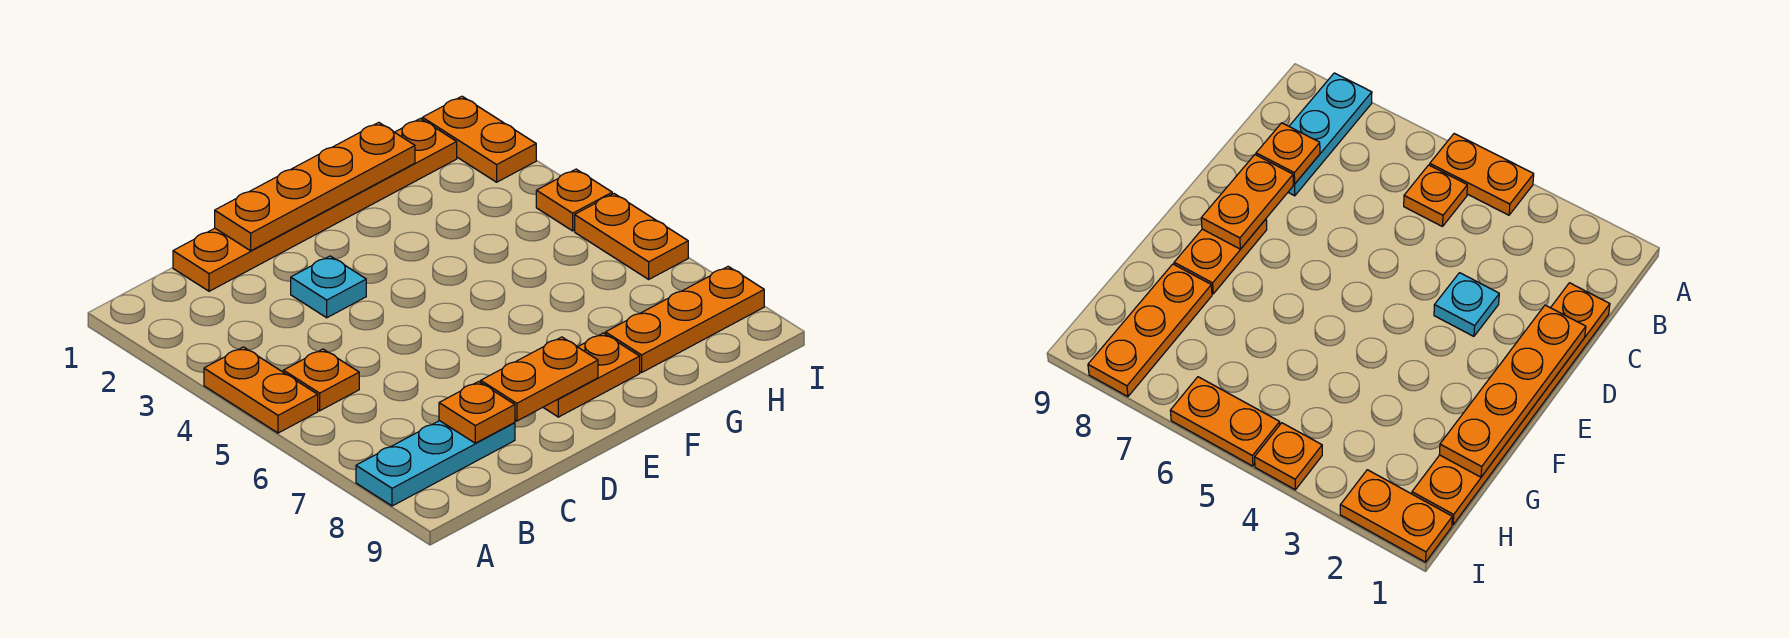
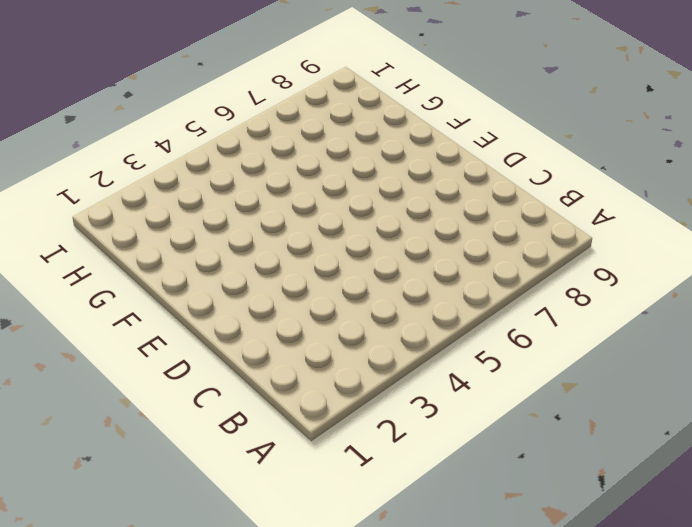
none -> orange plate A4:A5 level 1
none -> cyan plate A8:C8 level 1
none -> orange plate B5 level 1

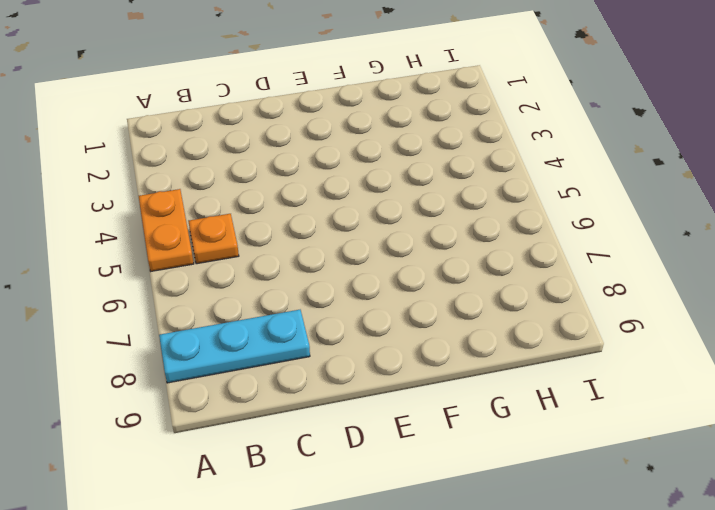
none -> orange plate C1:H1 level 1
none -> cyan plate D3 level 1
none -> orange plate E8:F8 level 1

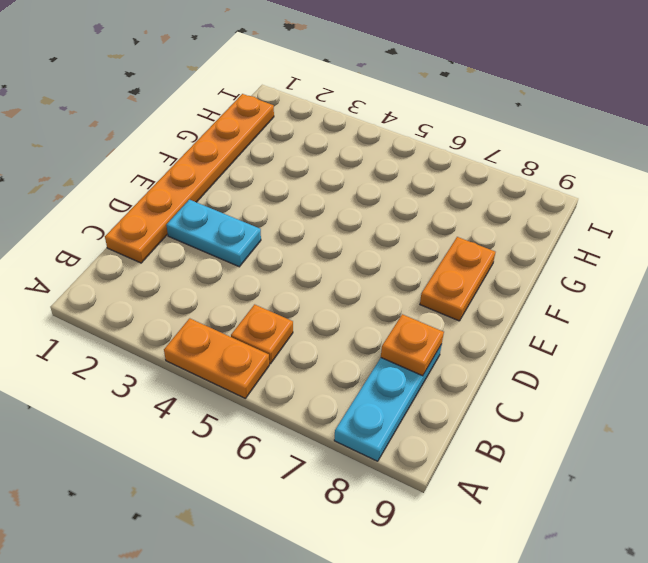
cyan plate D2:D3 level 1 -> cyan plate D3 level 1
none -> orange plate G8:I8 level 1
none -> orange plate I1:I2 level 1
none -> orange plate I4 level 1

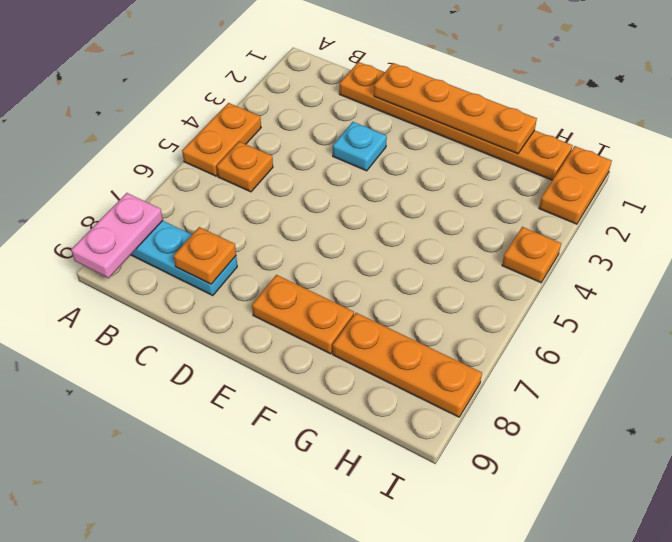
pink plate A8:A9 level 2 -> none
none -> orange plate I5:I6 level 1
none -> orange plate D8:E8 level 2

